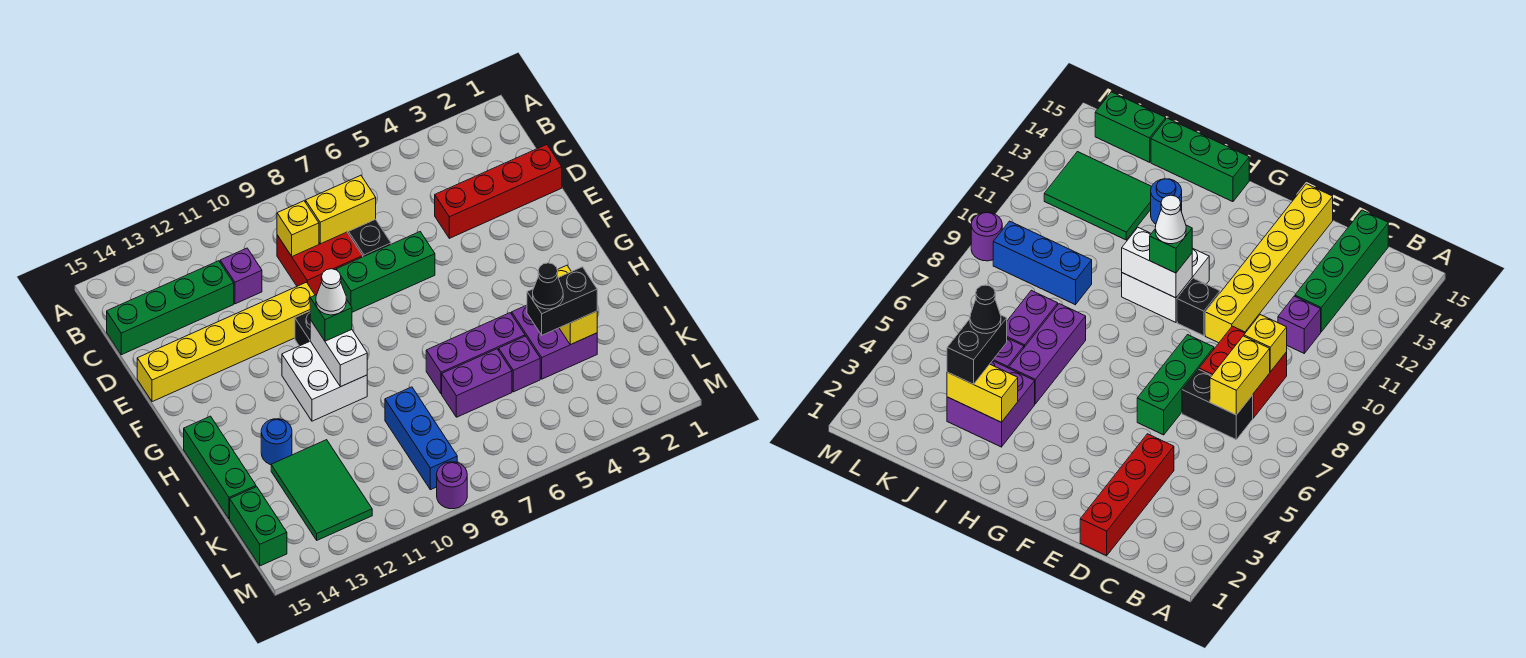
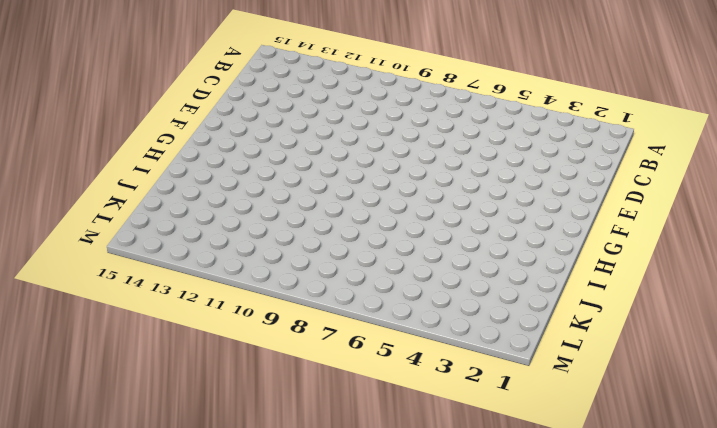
none -> black brick C7:D7 level 1
none -> red brick C8:D9 level 1
none -> purple brick C11 level 1

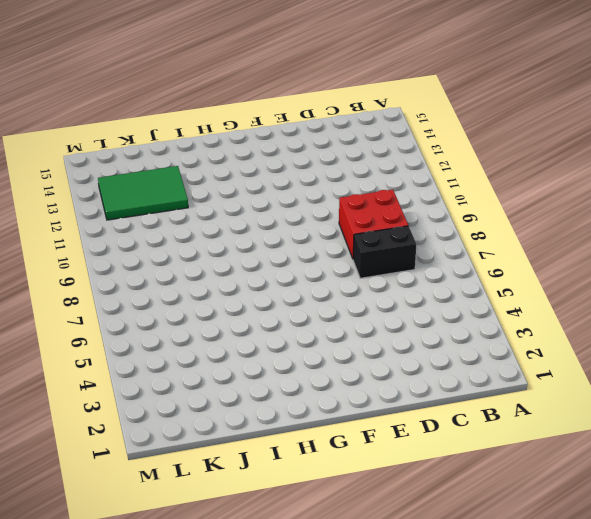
none -> purple brick C11 level 1
none -> green brick C12:C15 level 1
none -> red brick D1:D4 level 1

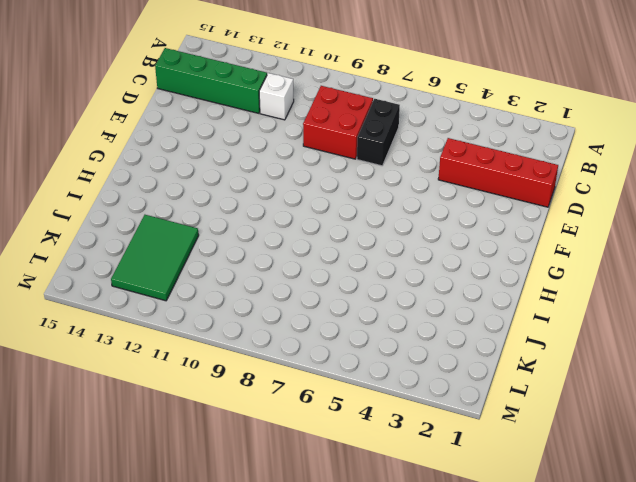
white brick C11 level 1 -> purple brick C11 level 1
none -> green brick E6:E8 level 1
none -> yellow brick E10:E15 level 1
none -> black brick F10 level 1

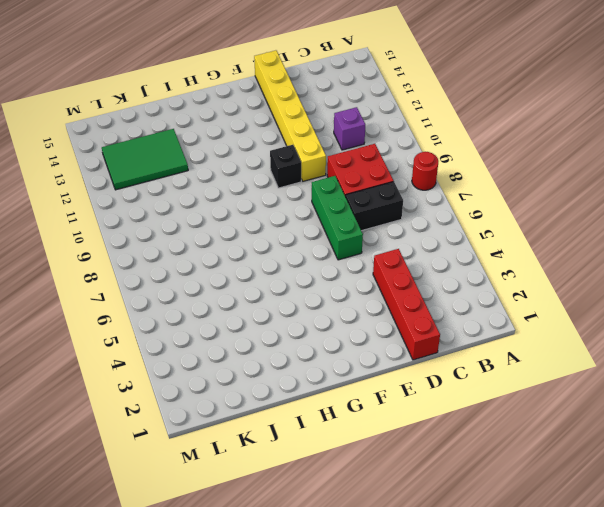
red round brick A8 level 1 -> none
none -> green brick C12:C15 level 1
none -> white brick G10:H11 level 1
none -> green brick H15:J15 level 1

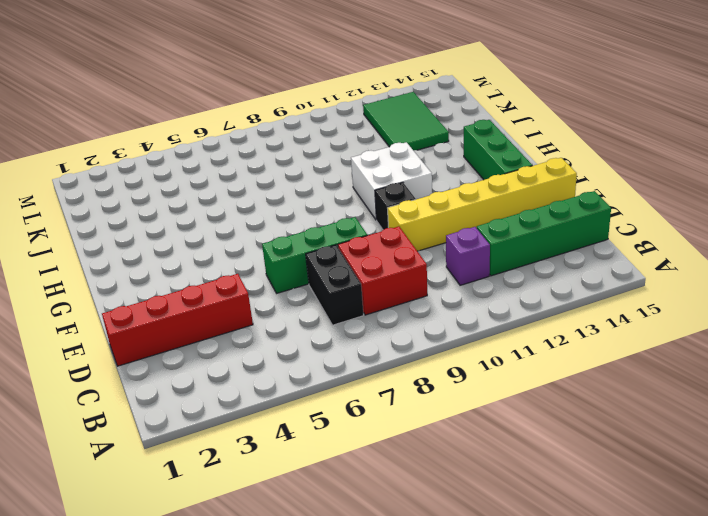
green brick F14:H14 level 1 -> green brick H15:J15 level 1
none -> purple brick I3:J4 level 1
none -> purple brick I5:I7 level 1
none -> blue round brick I13 level 1

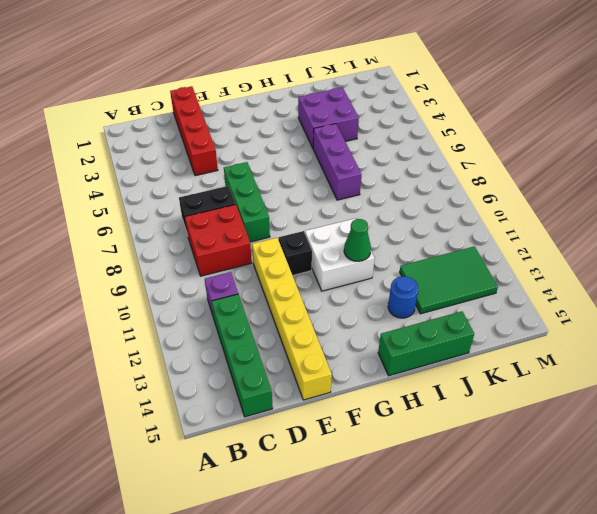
green cone H11 level 2 -> none
none -> purple brick J5 level 1
none -> purple brick J6:J7 level 1
none -> blue brick J9:L9 level 1

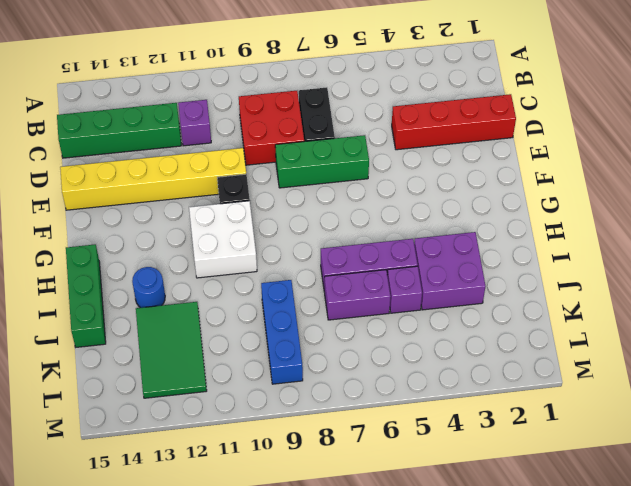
none -> green brick K15:L15 level 1
none -> purple round brick M9 level 1
none -> yellow brick C7:C8 level 2

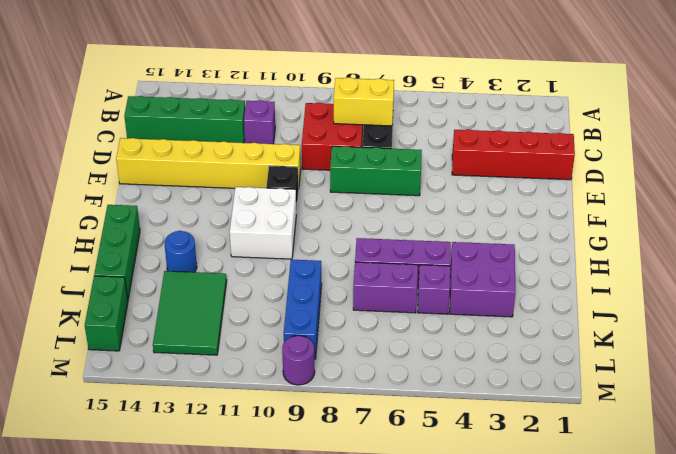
none -> yellow brick C9 level 2
none -> white brick G10:H10 level 2
none -> yellow brick I3:J3 level 2

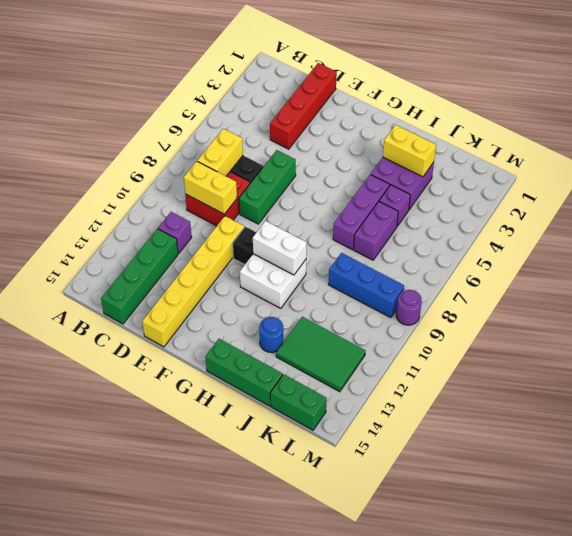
yellow brick C9:D9 level 2 -> yellow brick C9 level 2
none -> green brick G10 level 3
none -> black brick J3:J4 level 3
none -> white cone G10 level 4

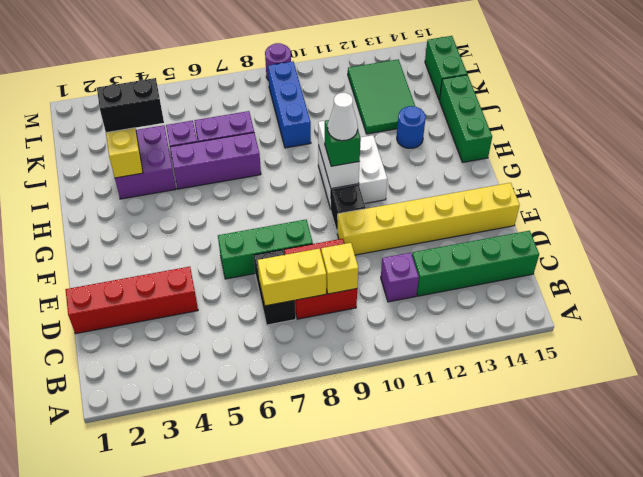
none -> black cone J4 level 4

